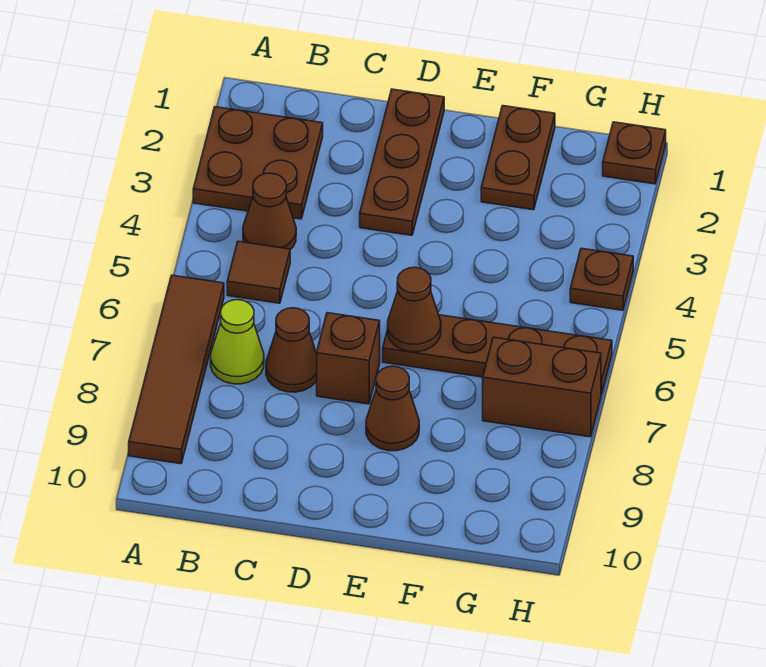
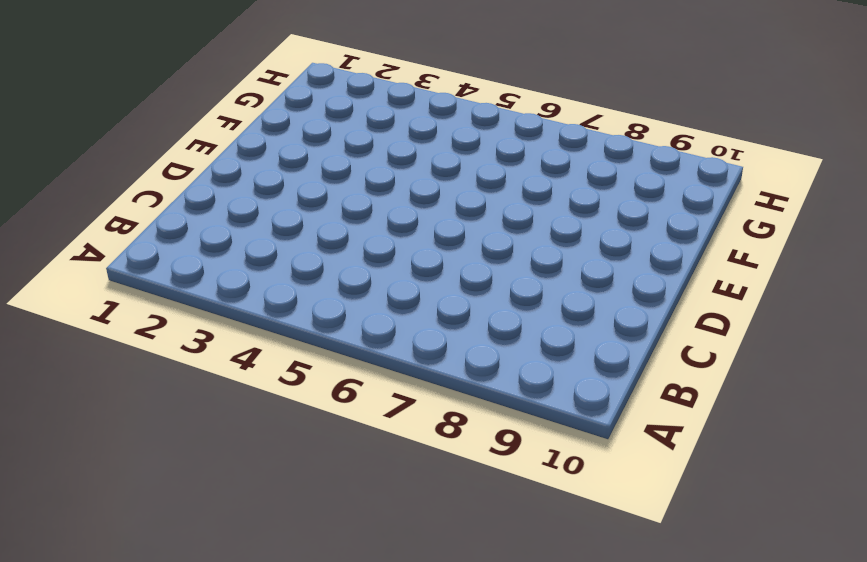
none -> brown plate A2:B3 level 1
none -> brown tile A6:A9 level 1
none -> brown cone B4 level 1

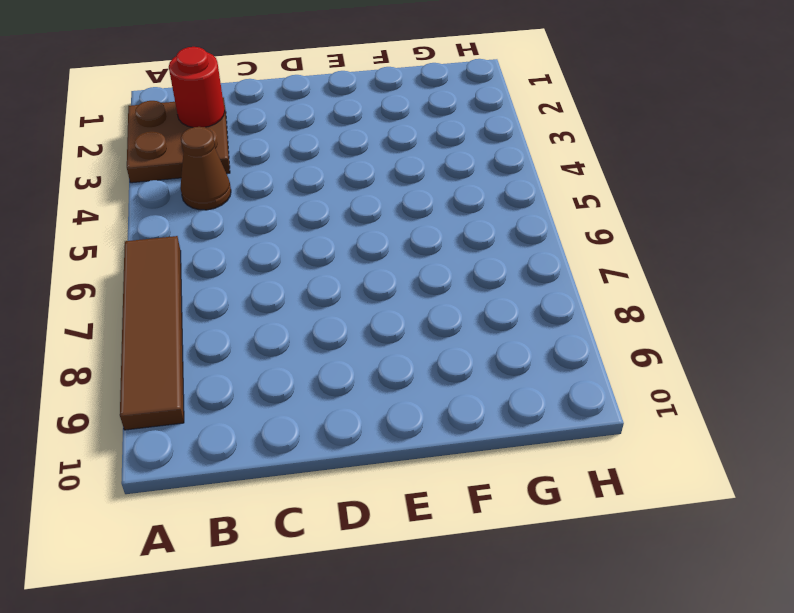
red round brick B2 level 2 -> none
none -> brown tile B5 level 1
none -> lime cone B7 level 1
none -> brown cone C7 level 1

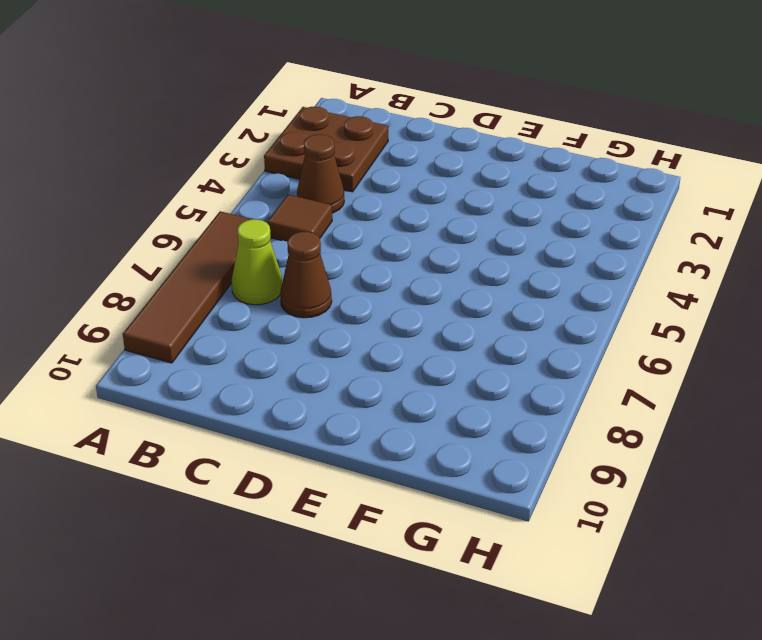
none -> brown plate D1:D3 level 1
none -> brown brick D7 level 1
none -> brown plate E6:H6 level 1

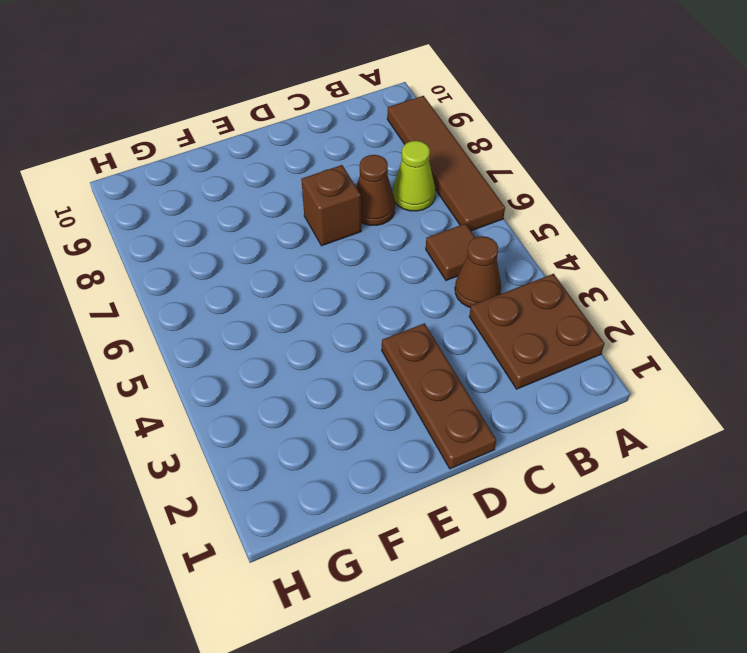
none -> brown plate E6:H6 level 1
none -> brown cone E8 level 1
none -> brown plate F1:F2 level 1

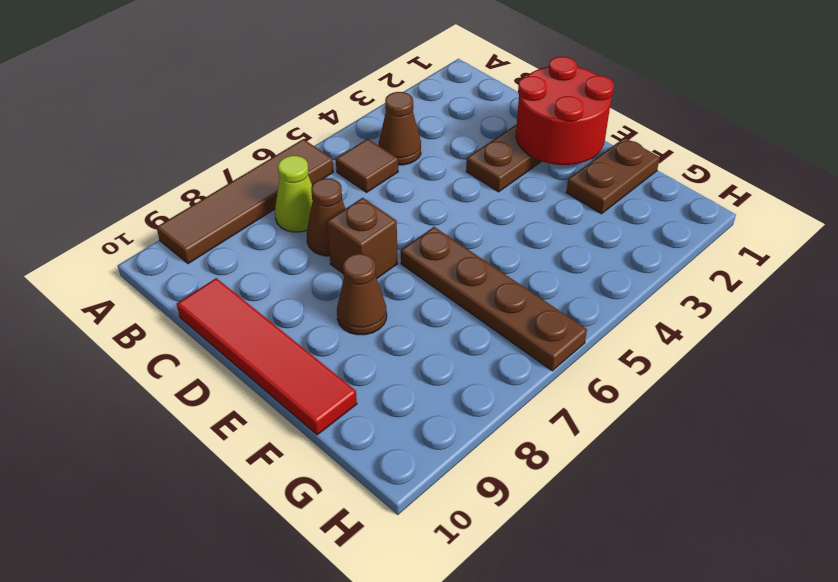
red tile C10:F10 level 1 -> none
red round brick D1:E2 level 2 -> none
none -> brown plate A2:B3 level 1
none -> brown brick G7:H7 level 1
none -> brown plate H1 level 1

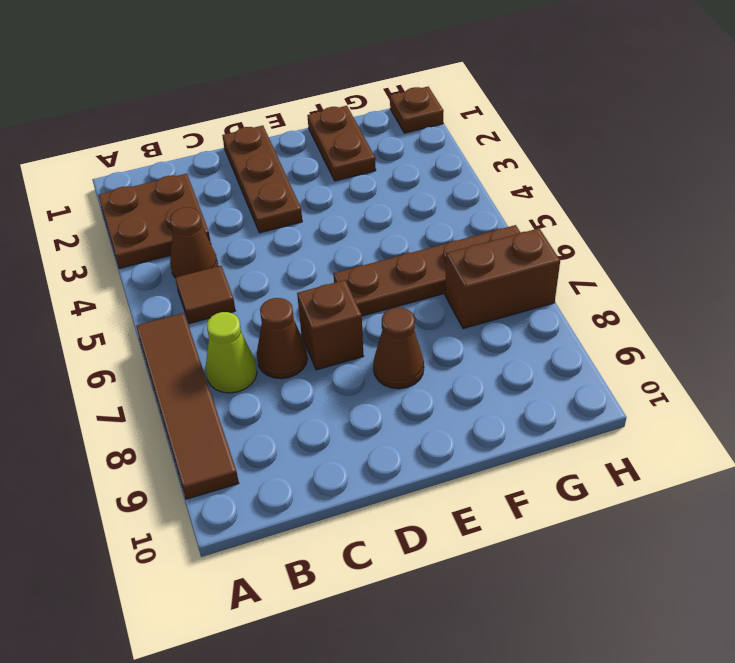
none -> brown plate H4 level 1
none -> brown cone E6 level 2

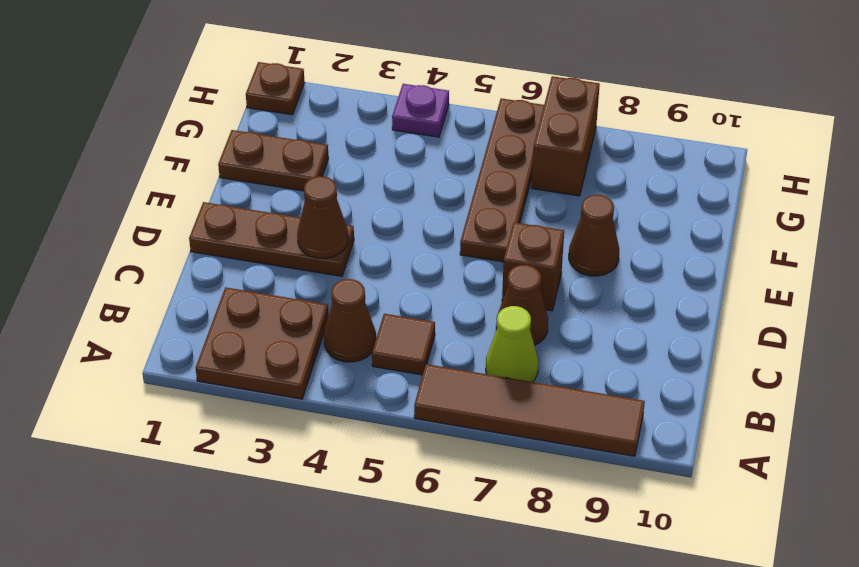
brown cone D3 level 2 -> brown cone E6 level 2
purple plate H4 level 1 -> brown plate H4 level 1

